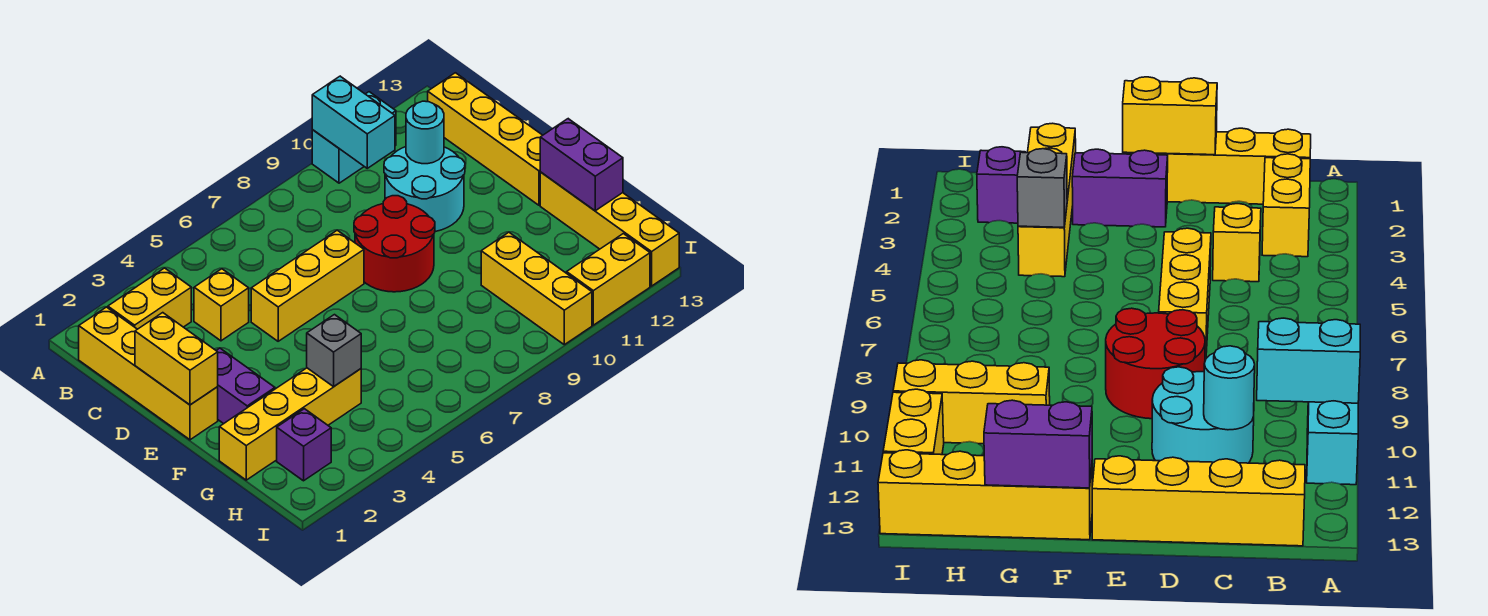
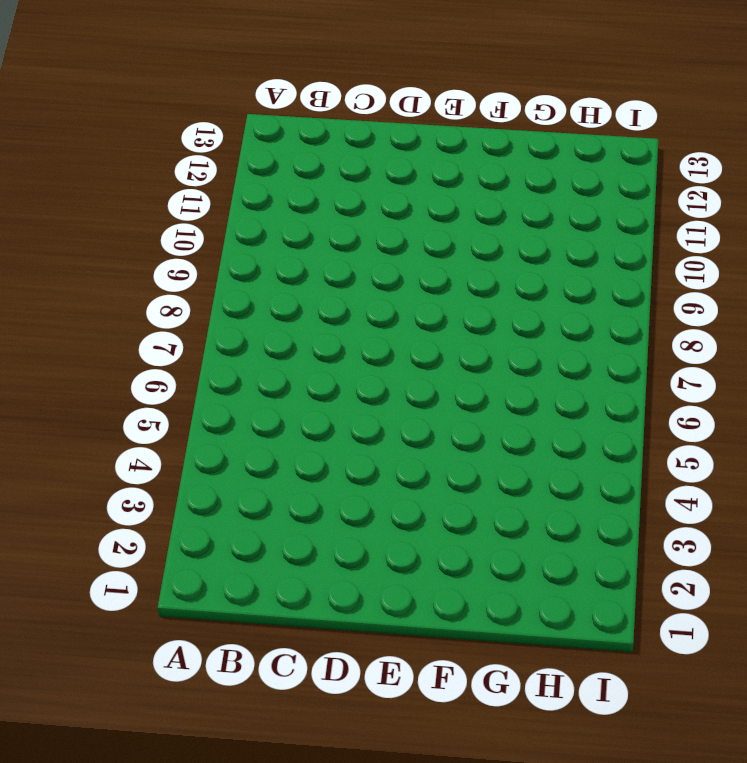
none -> cyan brick A10:A11 level 1
none -> yellow brick B1:E1 level 1
none -> yellow brick B2:B3 level 1

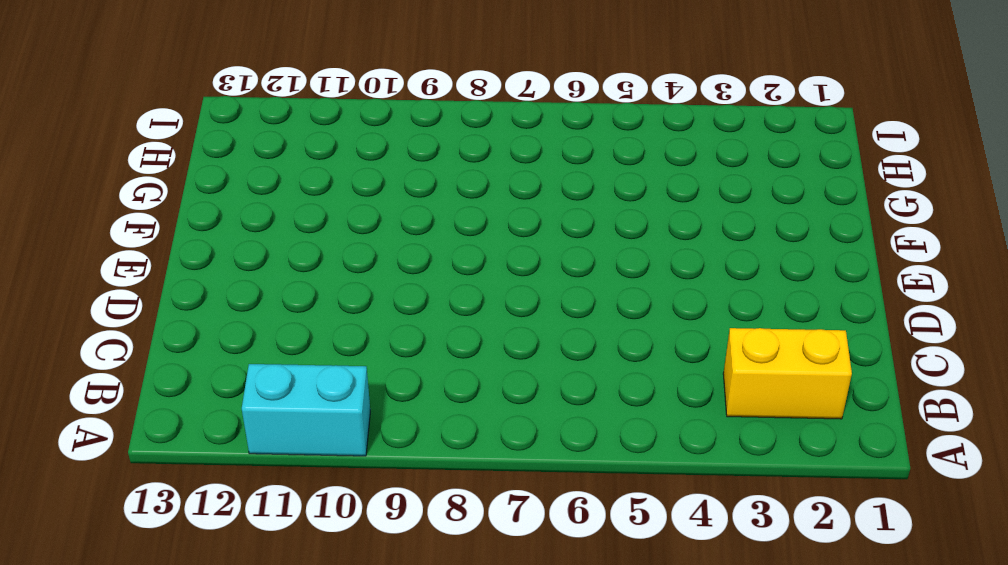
none -> yellow brick B1:E1 level 1
none -> yellow brick B13:E13 level 1
none -> yellow brick C4 level 1

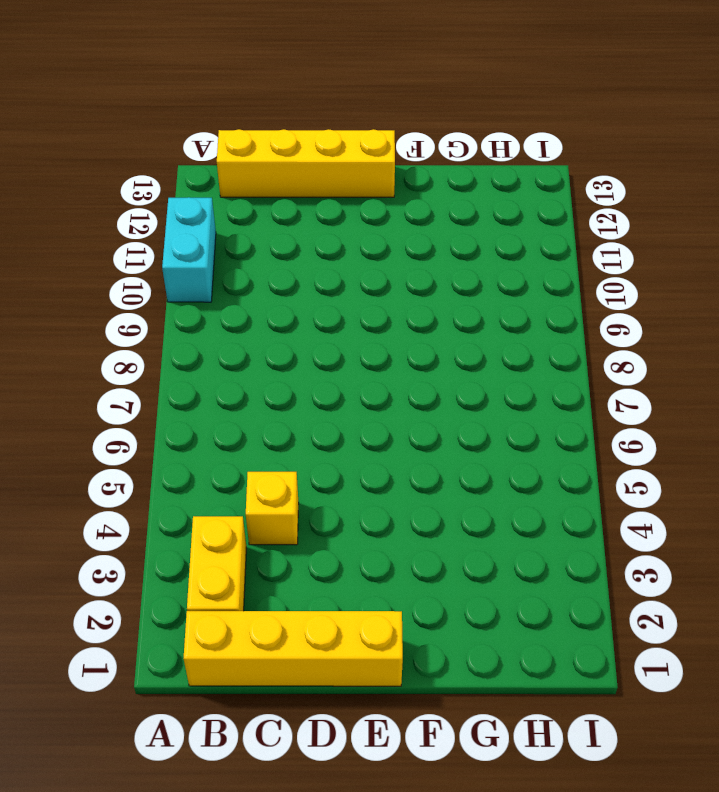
none -> cyan round brick C10:D11 level 1
none -> yellow brick D5:D7 level 1
none -> red round brick D8:E9 level 1

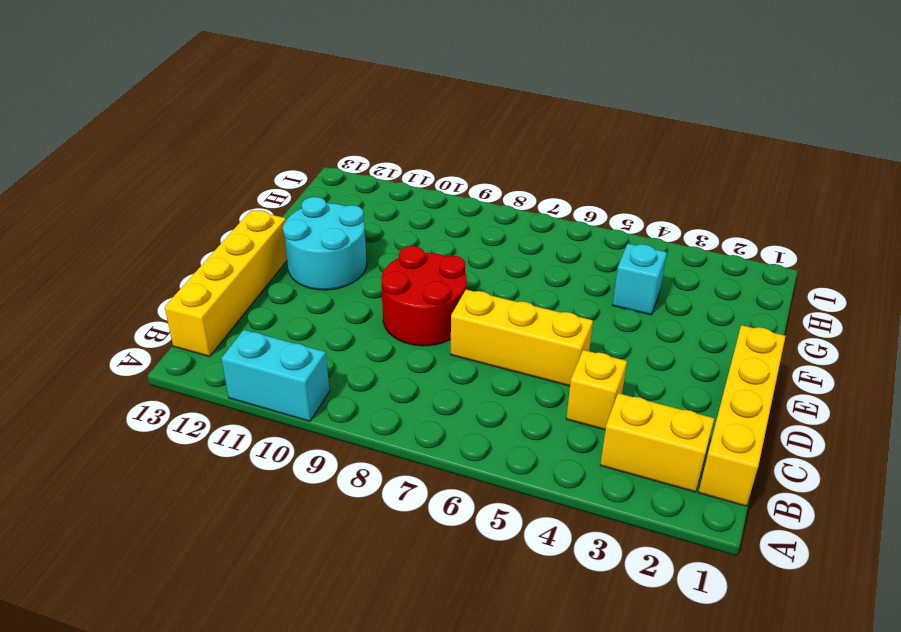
cyan round brick E11:F12 level 1 -> cyan round brick C10:D11 level 1
cyan brick G4 level 1 -> yellow brick G1:G4 level 1
none -> purple brick E2:F2 level 1
none -> yellow brick F13:I13 level 1
none -> yellow brick G10:I10 level 1

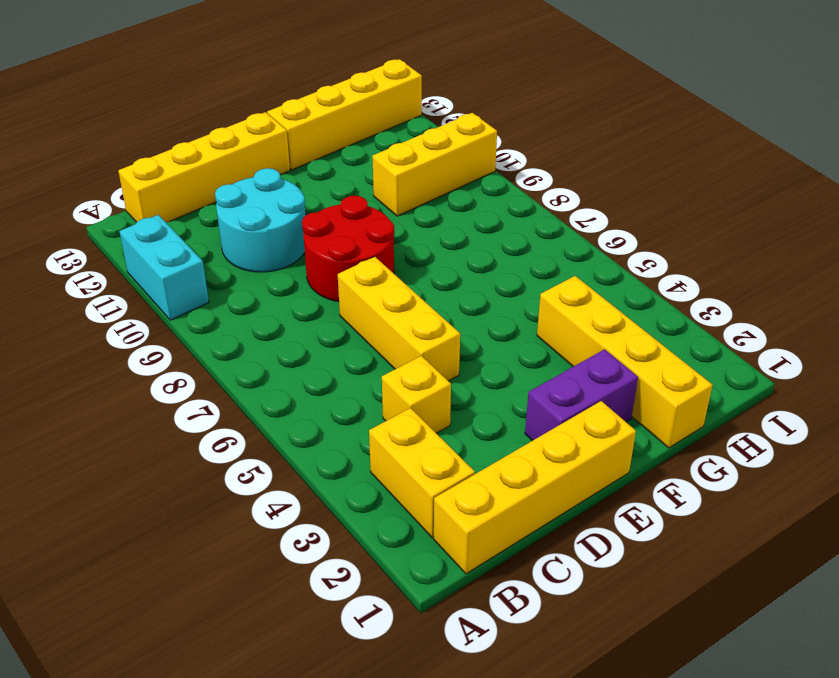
none -> purple brick H2 level 1
none -> yellow brick I11:I12 level 1
none -> cyan brick A10:B10 level 2

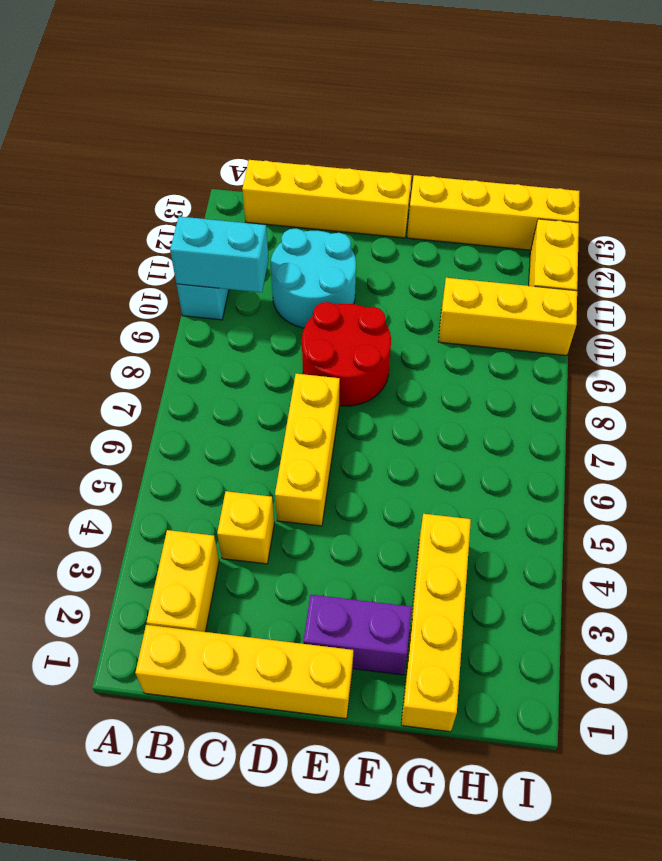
none -> purple brick H2 level 1
none -> cyan round brick C11 level 2
none -> yellow brick D1:E1 level 2

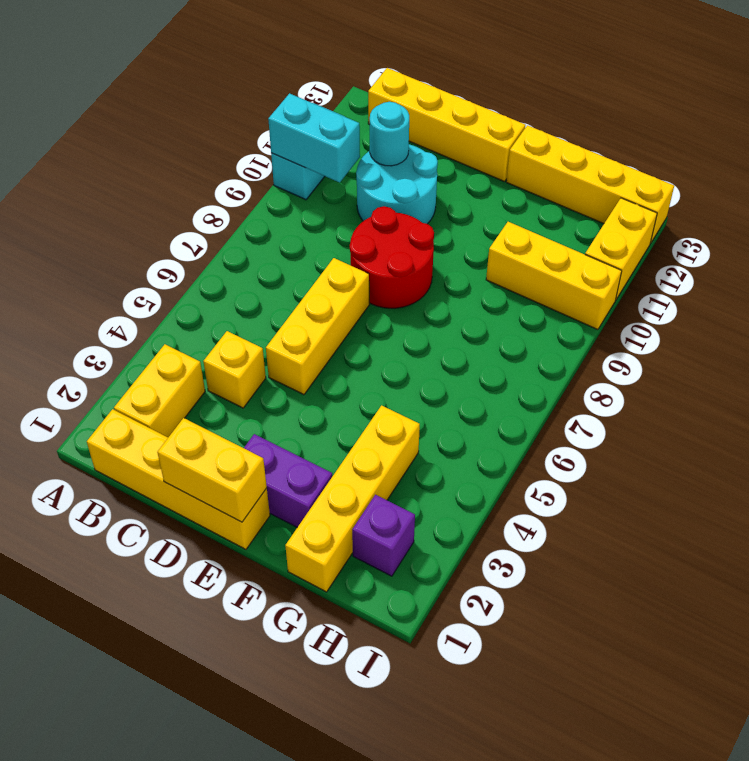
none -> purple brick F13:G13 level 2
none -> grey brick G4 level 2

